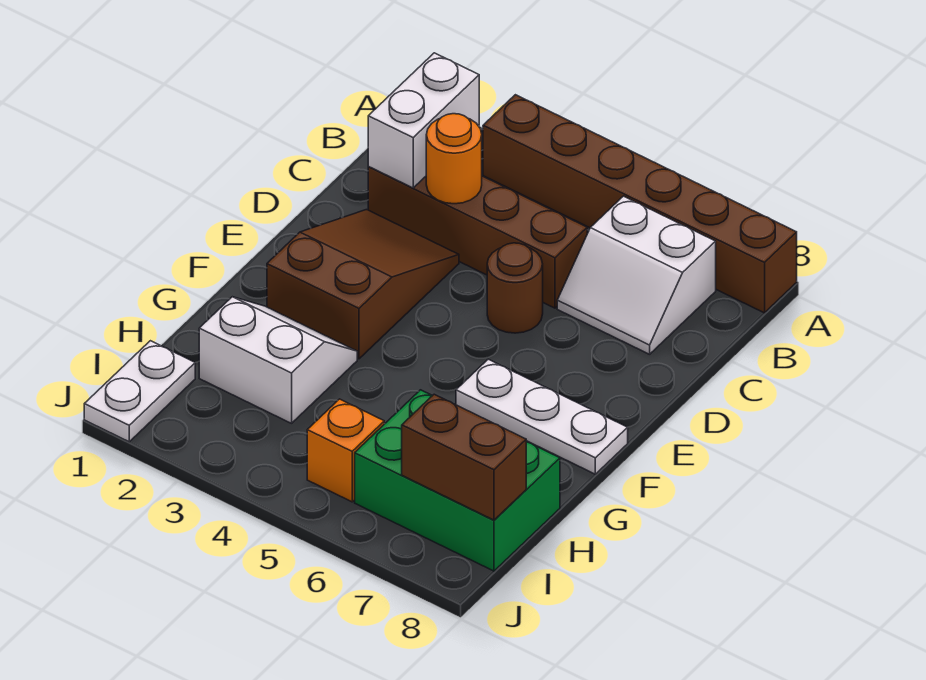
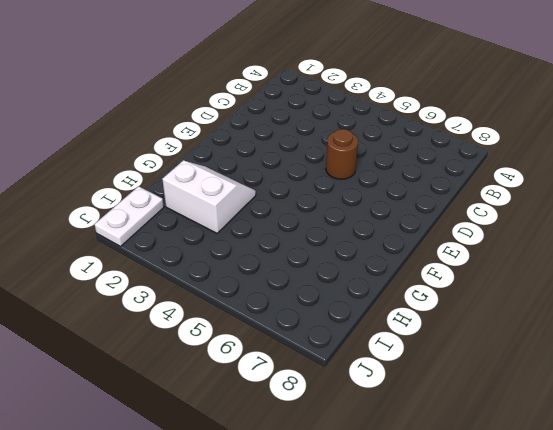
none -> brown brick A3:A8 level 1
none -> white slope B6:C7 level 1 top B
none -> brown brick C2:C5 level 1

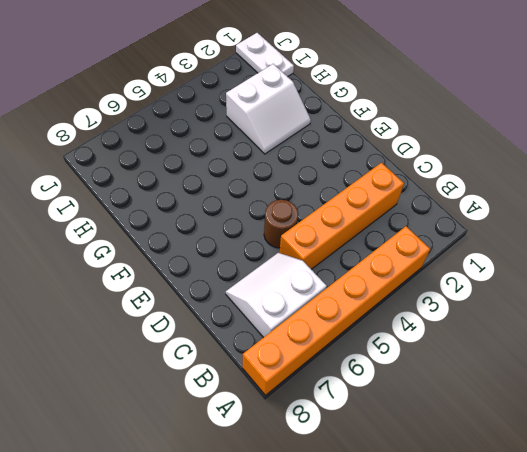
orange brick A3:A8 level 1 -> brown brick A3:A8 level 1
orange brick C2:C5 level 1 -> brown brick C2:C5 level 1
none -> brown slope D2:F3 level 1 top F
none -> white plate F6:F8 level 1
none -> green brick H6:I8 level 1

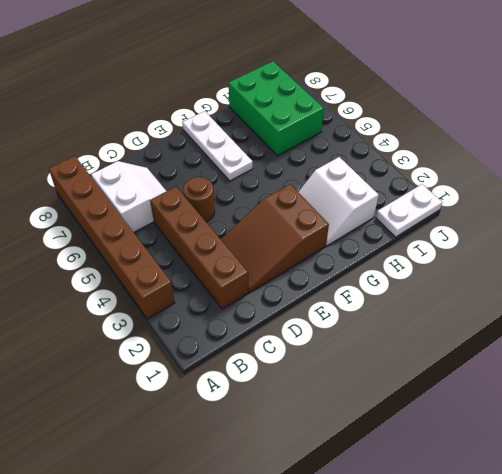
none -> orange brick I5 level 1
none -> white brick B2:C2 level 2
none -> orange round brick C3 level 2

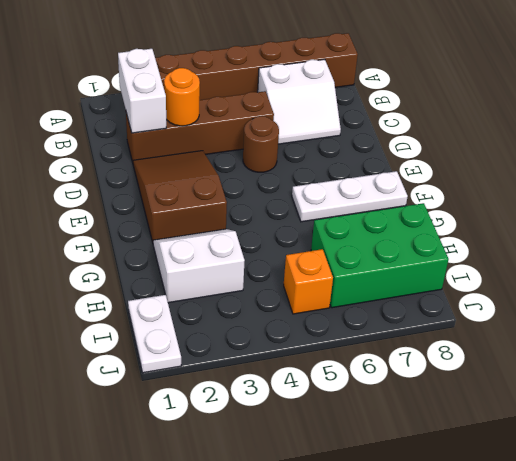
none -> brown brick I7:I8 level 2

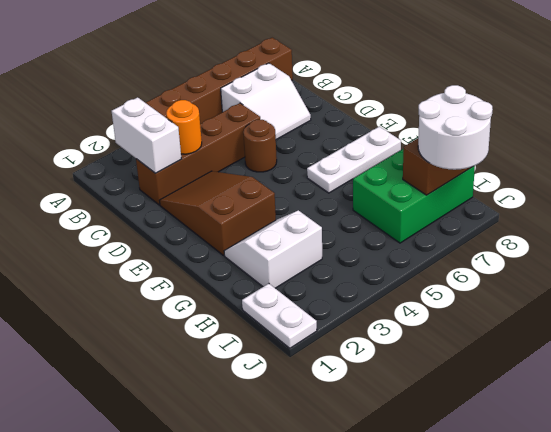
white round brick I7:J8 level 3 -> none
none -> orange brick I5 level 1

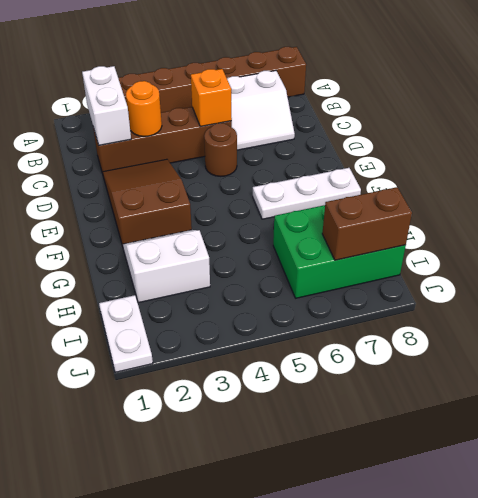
orange brick C5 level 2 -> orange brick I5 level 1

